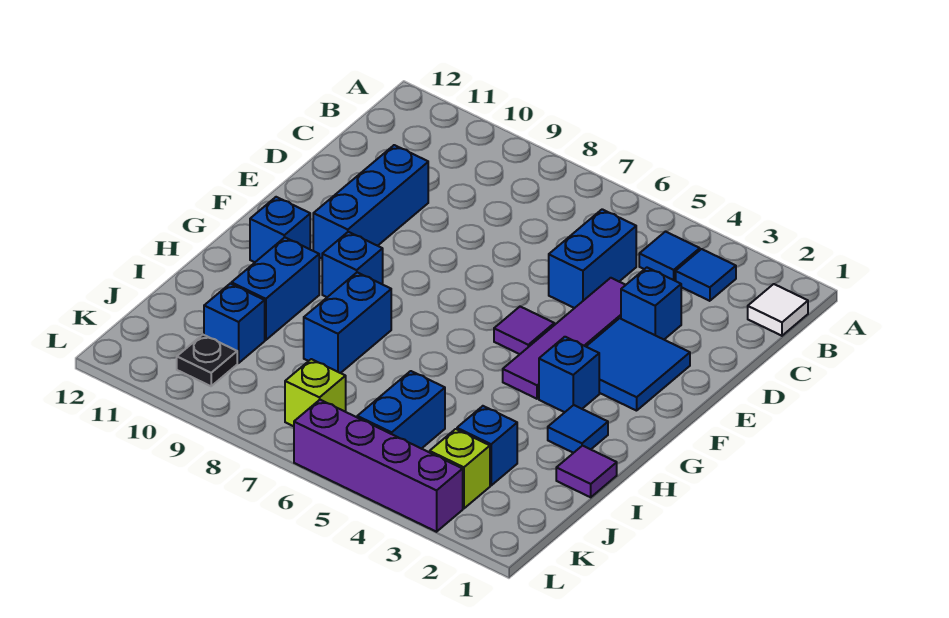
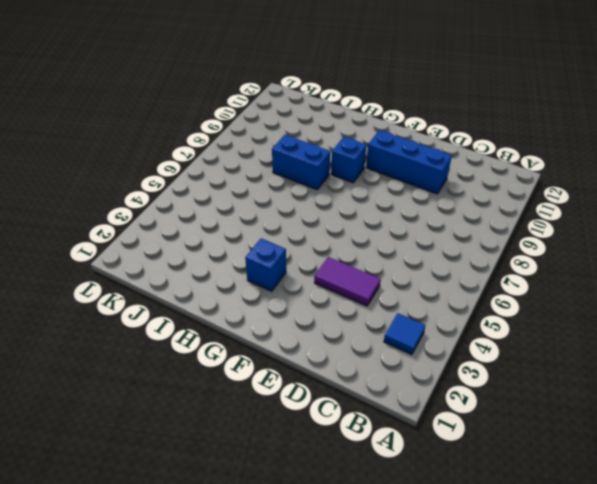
purple tile D4:E4 level 1 -> purple tile D4:G4 level 1
none -> white tile B1 level 1
none -> blue tile B4 level 1
none -> blue brick C5:D5 level 1

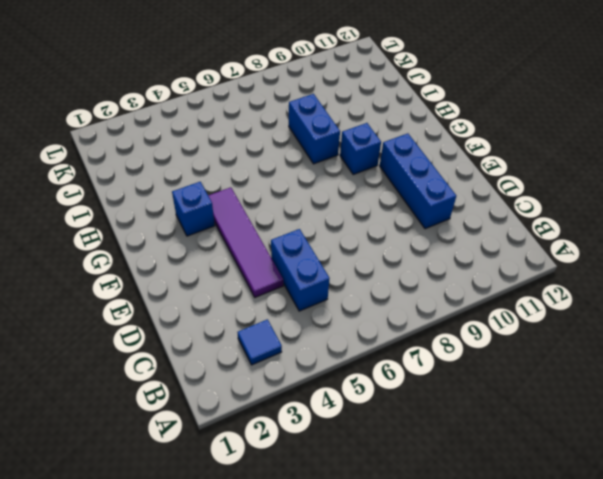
none -> white tile B1 level 1
none -> blue tile B4 level 1
none -> blue brick D3 level 1

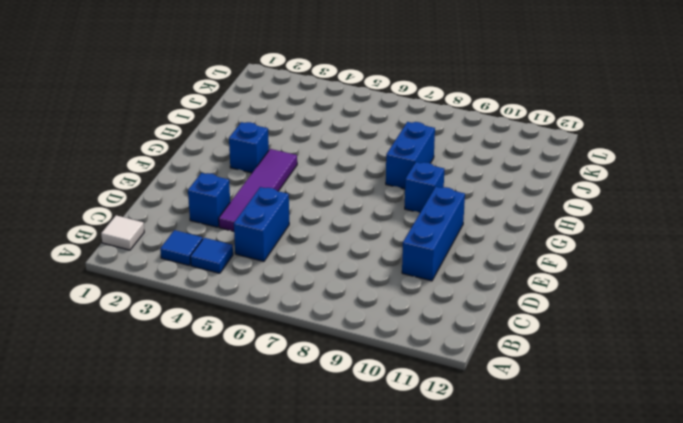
none -> blue tile E2:F3 level 1
none -> purple tile F5 level 1
none -> blue brick G11 level 1

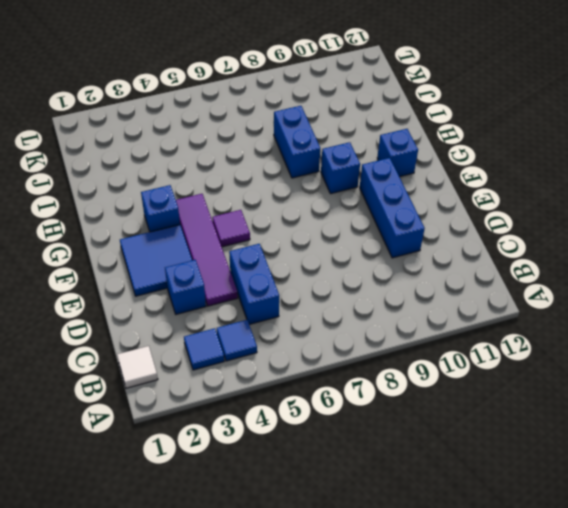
none -> blue tile H2 level 1
none -> blue brick H10:I10 level 1
none -> purple tile I1 level 1

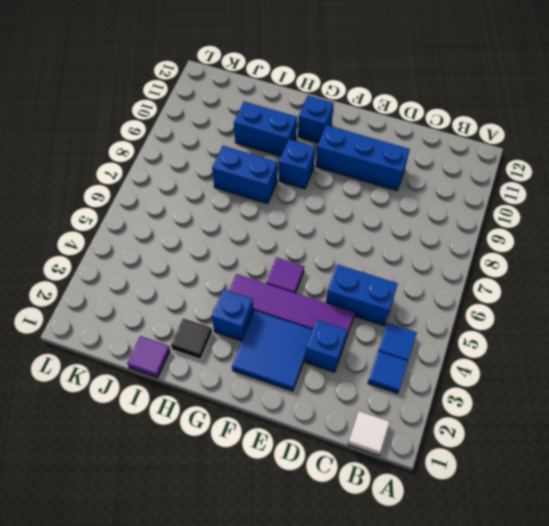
black tile H2 level 1 -> blue tile H2 level 1
none -> blue brick J3 level 1
none -> blue brick J5:K5 level 1
none -> blue brick J10 level 1

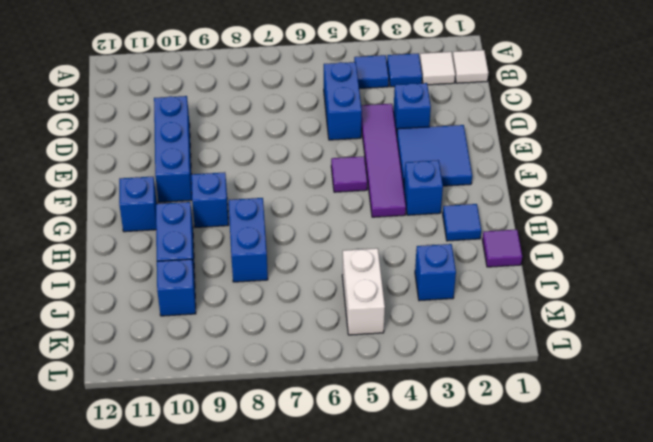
white tile B2 level 1 -> none
white brick J5:K5 level 1 -> blue brick J5:K5 level 1
none -> lime brick K3 level 1
none -> lime brick K7 level 1
none -> black plate K10 level 1

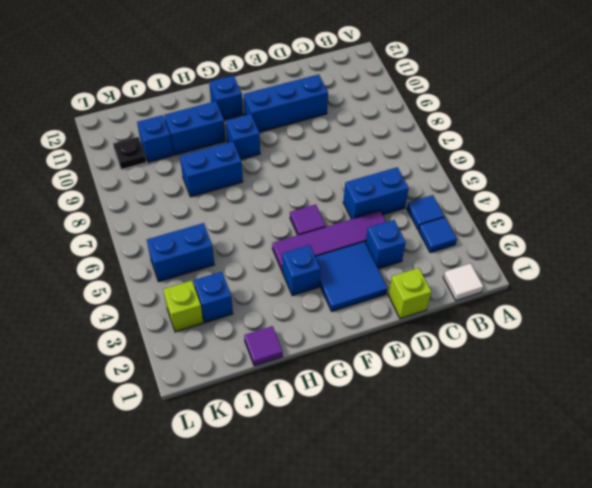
lime brick D1 level 1 -> lime brick K7 level 1
none -> blue tile H2 level 1
none -> purple brick L3:L6 level 1

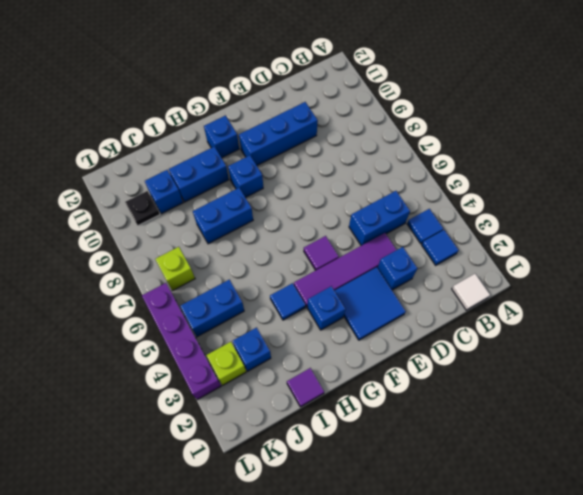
blue tile H4 level 1 -> blue tile H2 level 1

